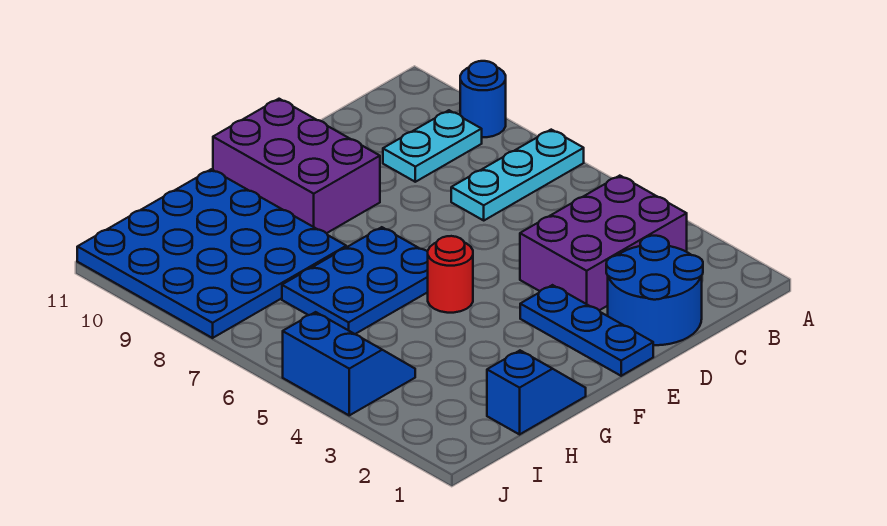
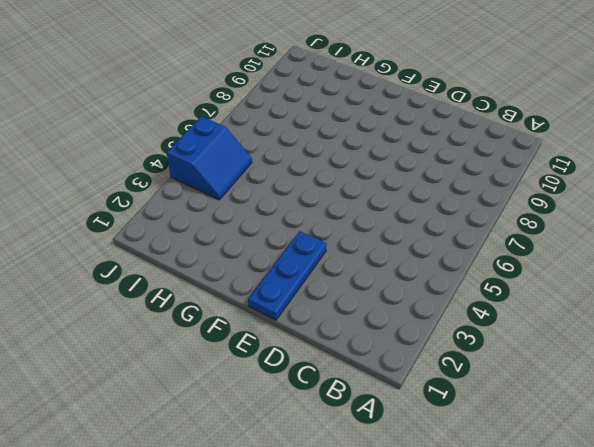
none -> cyan plate A7:C7 level 1
none -> blue round brick A9 level 1
none -> purple brick B3:D4 level 1

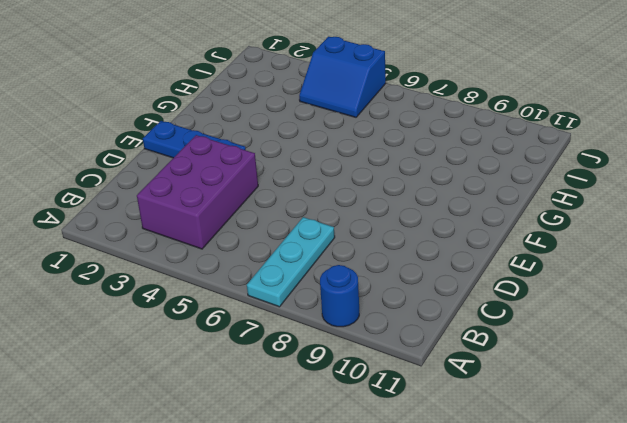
none -> cyan plate B9:C9 level 1
none -> blue round brick C1:D2 level 1
none -> purple brick E9:F11 level 1

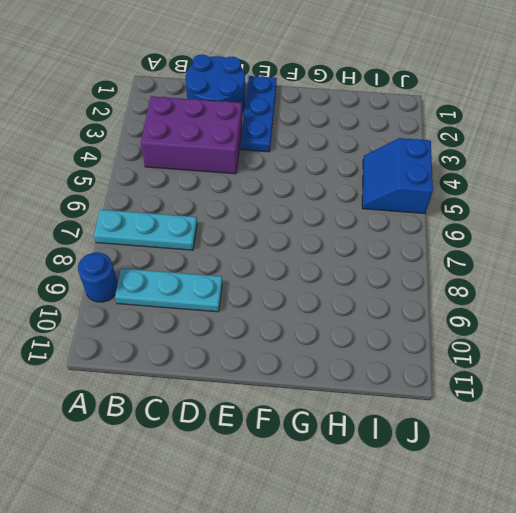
cyan plate B9:D9 level 1 -> cyan plate B9:C9 level 1
none -> purple brick E9:F11 level 1
none -> red round brick F5 level 1
none -> blue plate F6:H7 level 1

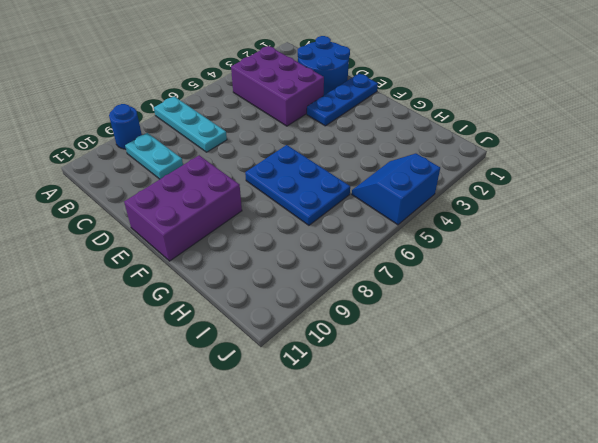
none -> red round brick F5 level 1
none -> blue slope G1:H1 level 1 top H
none -> blue plate G8:J11 level 1

